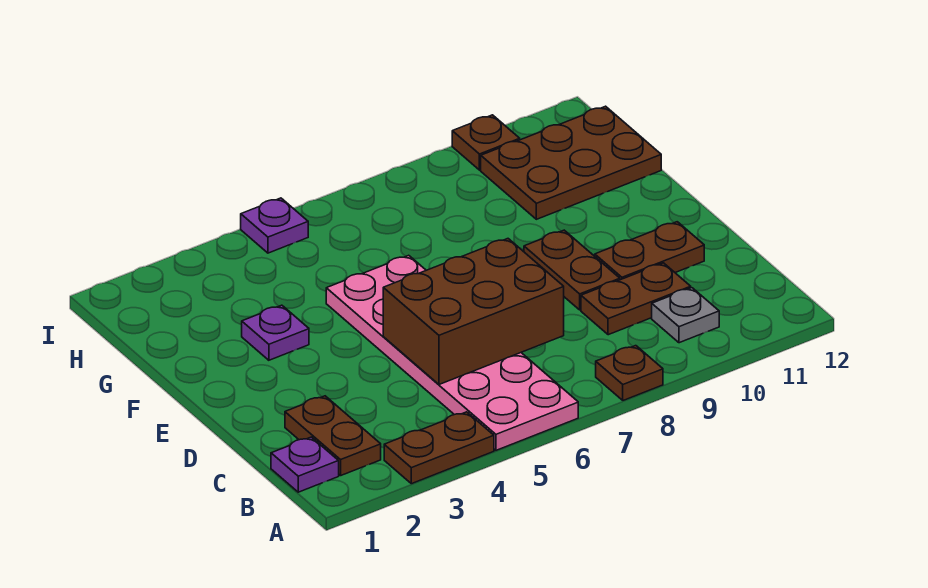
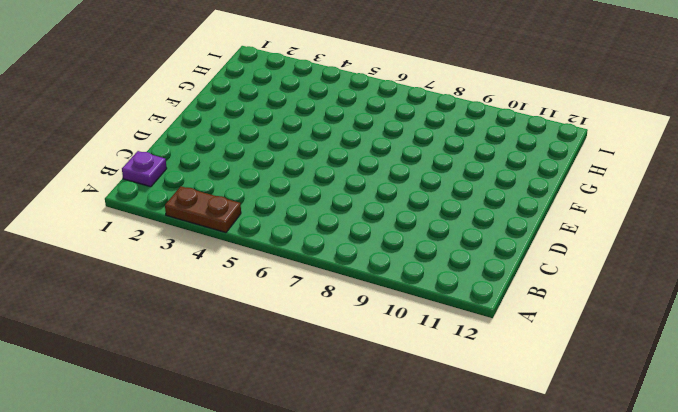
none -> pink plate A5:F6 level 1
none -> brown plate A8 level 1
none -> brown plate B2:C2 level 1

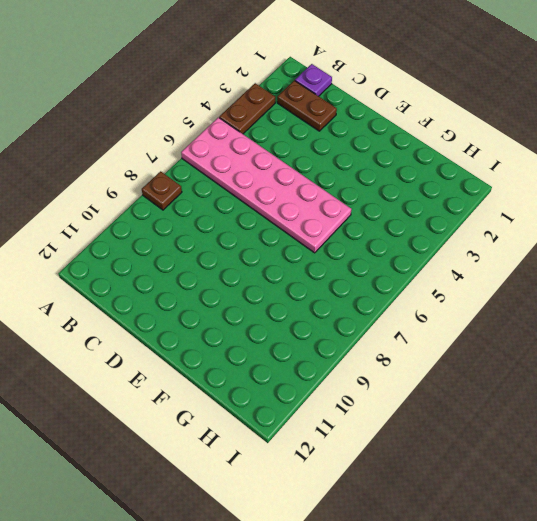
none -> grey plate B10 level 1
none -> brown plate C9:C10 level 1
none -> brown plate D9:E9 level 1

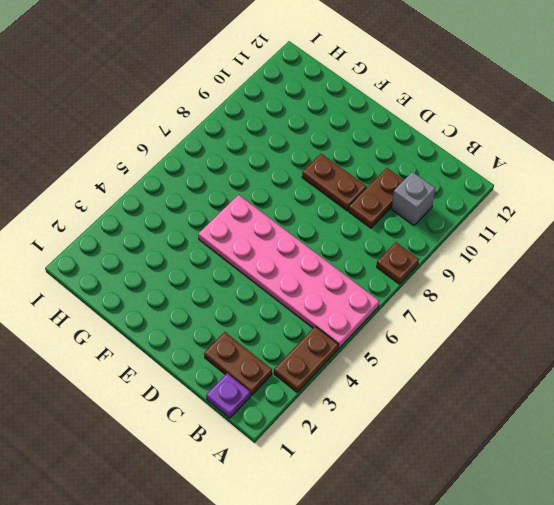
grey brick B10 level 1 -> grey plate B10 level 1
none -> brown plate D10:D11 level 1
none -> purple plate F3 level 1
none -> brown plate G10:H12 level 1

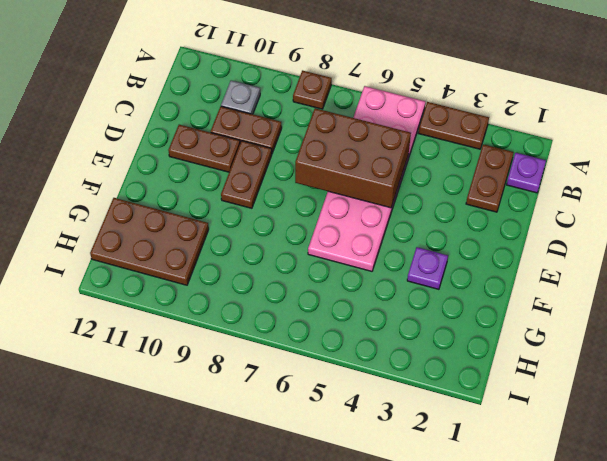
none -> purple plate I5 level 1
none -> brown plate I10 level 1

